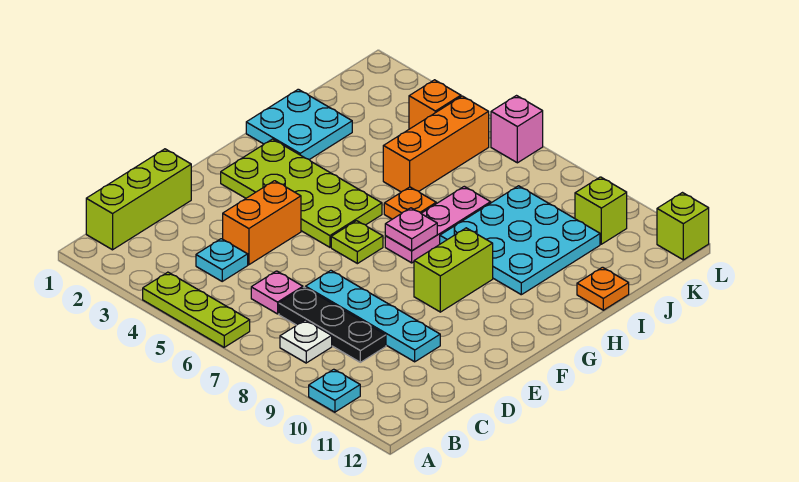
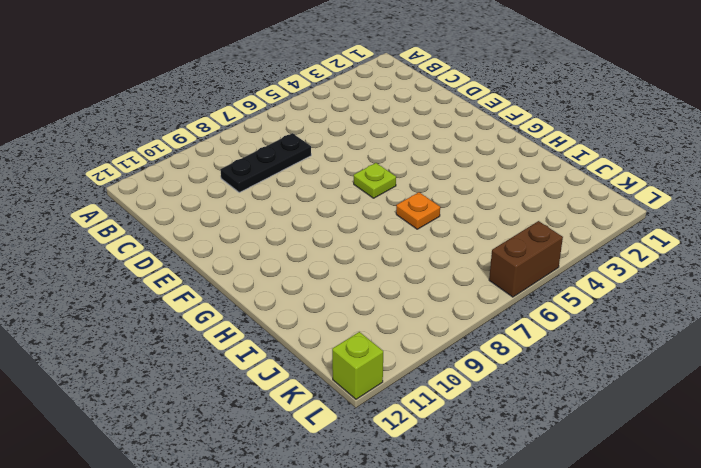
brown brick L5:L6 level 1 -> pink brick L6 level 1
none -> lime plate A4:A6 level 1
none -> cyan plate A10 level 1
none -> lime brick B1:D1 level 1

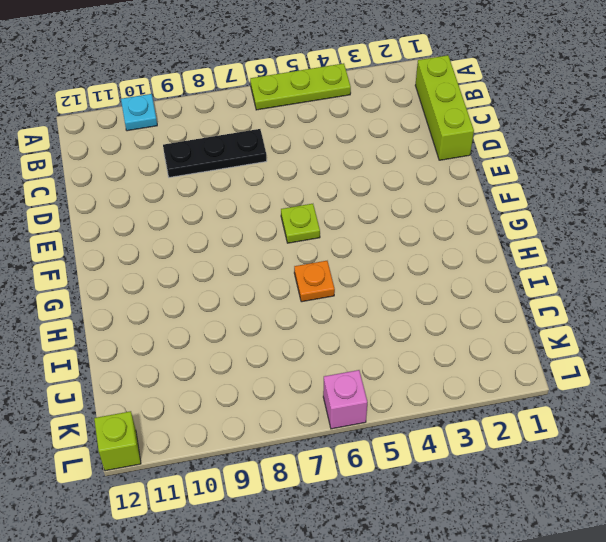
none -> white plate B8 level 1
none -> cyan plate C4 level 1
none -> pink plate C6 level 1

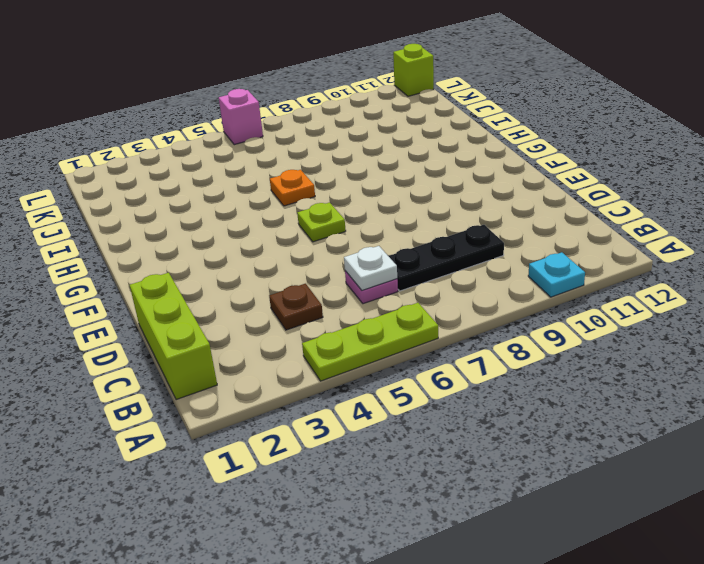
brown plate C4 level 1 -> cyan plate C4 level 1
white plate C6 level 2 -> white plate B8 level 1
none -> orange brick D4:E4 level 1
none -> cyan plate D7:D10 level 1
none -> lime plate F2:G5 level 1

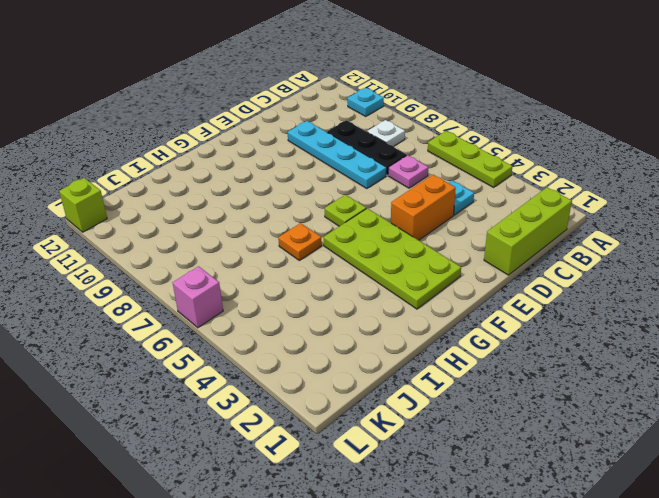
none -> lime brick F9:G9 level 1
none -> pink plate G7:I7 level 1
none -> cyan plate H1:I2 level 1

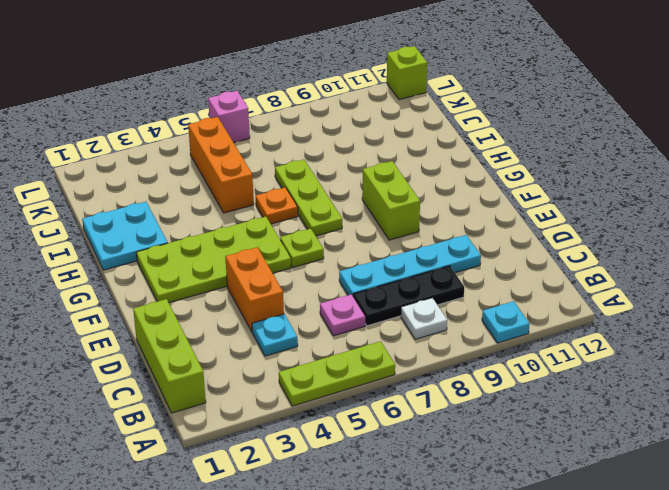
lime plate G7:I7 level 1 -> pink plate G7:I7 level 1
none -> cyan plate H8:J10 level 1
none -> orange plate I12 level 1
none -> orange brick K4 level 1

